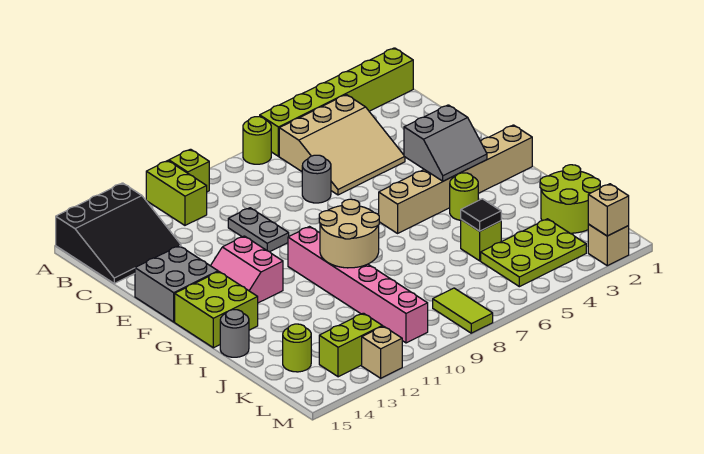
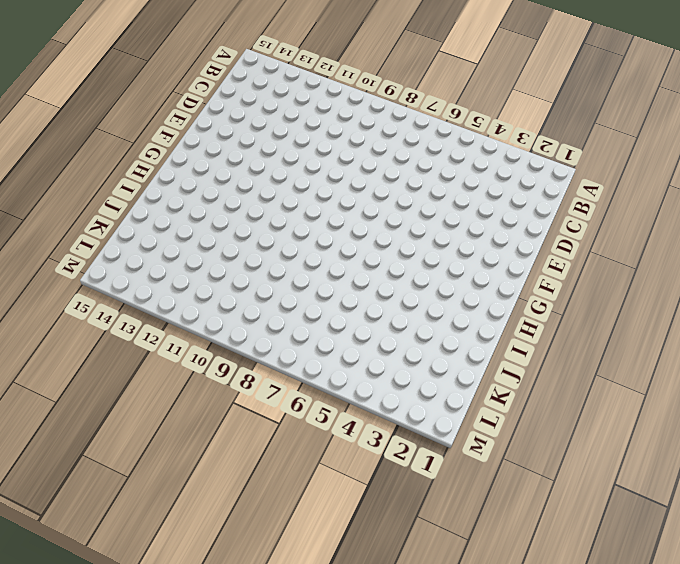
none -> lime brick A1:A6 level 1
none -> lime round brick A7 level 1
none -> lime brick A10 level 1

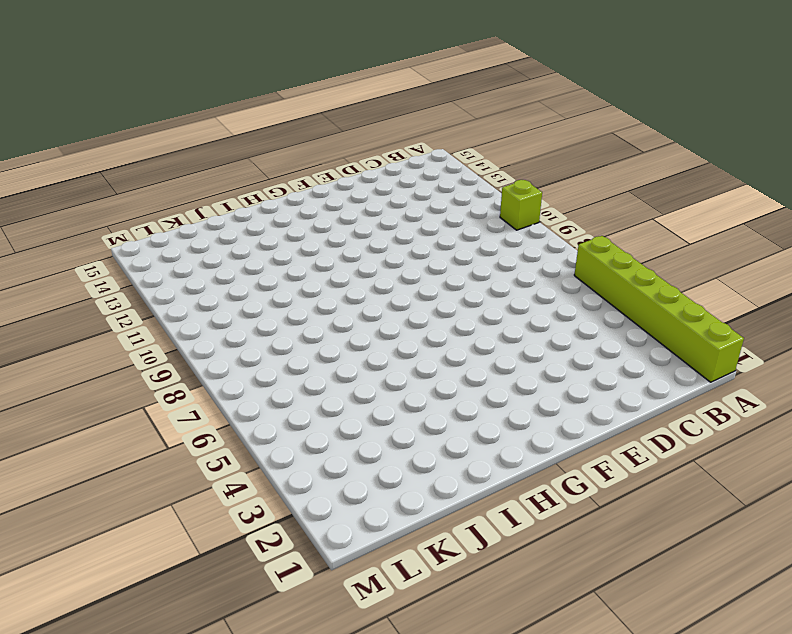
none -> lime round brick A7 level 1
none -> lime brick A11:B11 level 1
none -> black slope A13:C15 level 1 top A

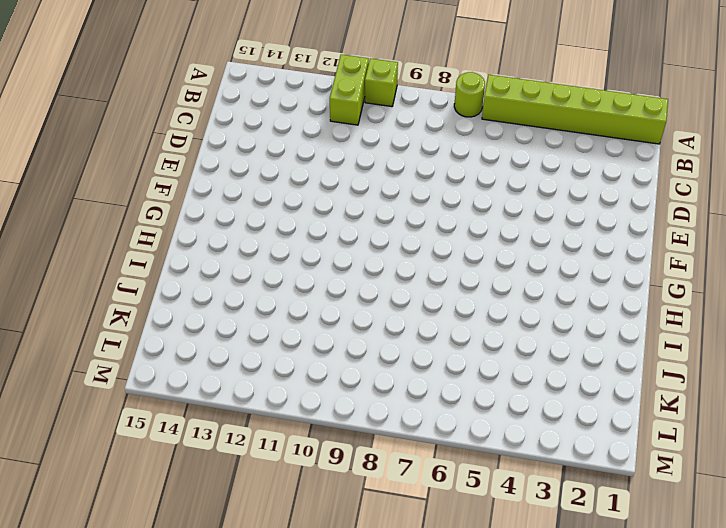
none -> black slope A13:C15 level 1 top A
none -> tan slope B4:D6 level 1 top B
none -> grey round brick D7 level 1

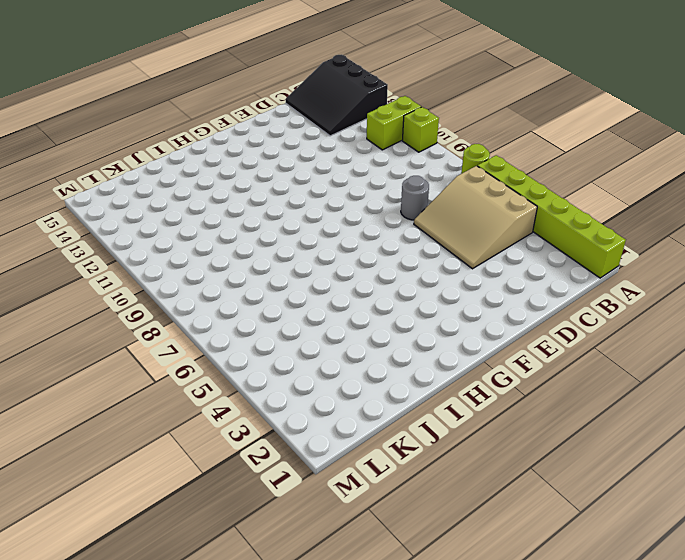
none -> grey plate D10:E10 level 1
none -> grey brick E14:F15 level 1
none -> pink slope F12:G13 level 1 top 12

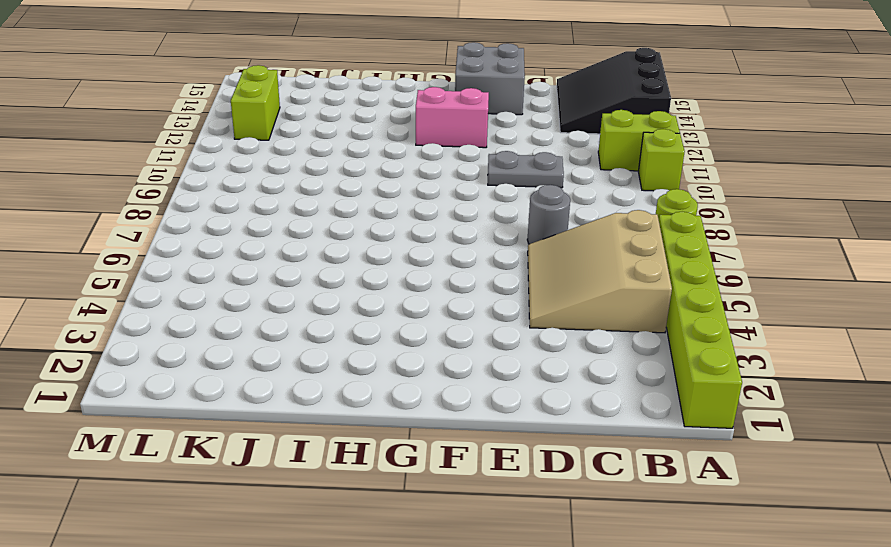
none -> tan brick G1:G6 level 1
none -> pink brick G10:L10 level 1
none -> lime brick G14:H15 level 1

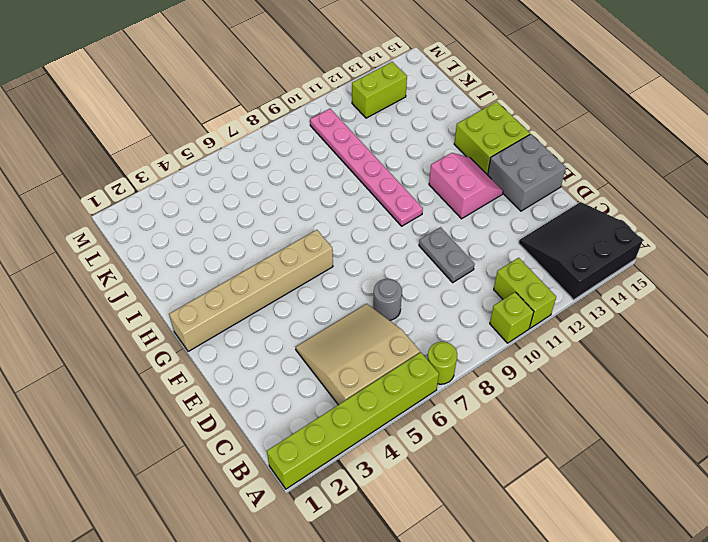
pink plate G10:L10 level 1 -> pink brick G10:L10 level 1
none -> lime round brick H4 level 1
none -> grey round brick I15 level 1
none -> lime round brick J1:K2 level 1

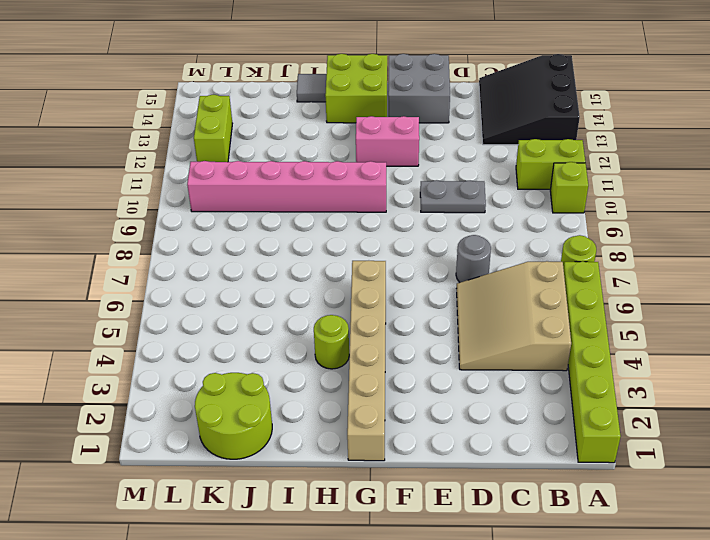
grey tile I15 level 1 -> grey round brick I15 level 1
none -> lime brick J5 level 1
none -> lime plate K3:L5 level 1
none -> lime round brick K14 level 1

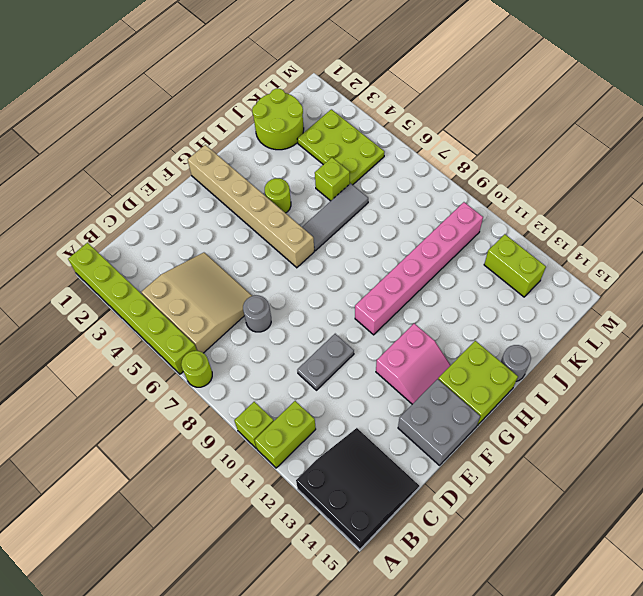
grey tile H6:J6 level 1 -> none
none -> lime round brick K14 level 1
none -> lime tile L8:M8 level 1
none -> tan brick M2 level 1

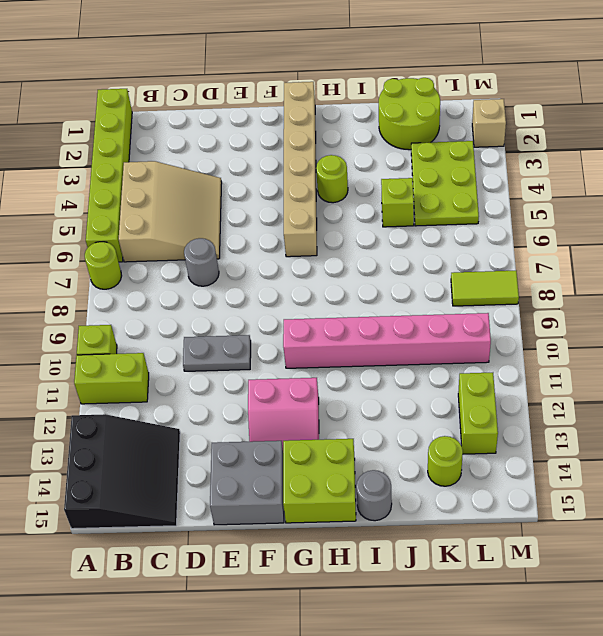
none -> tan brick M12 level 1
none -> grey slope F3:G4 level 2 top F
none -> tan round brick H9:I10 level 2

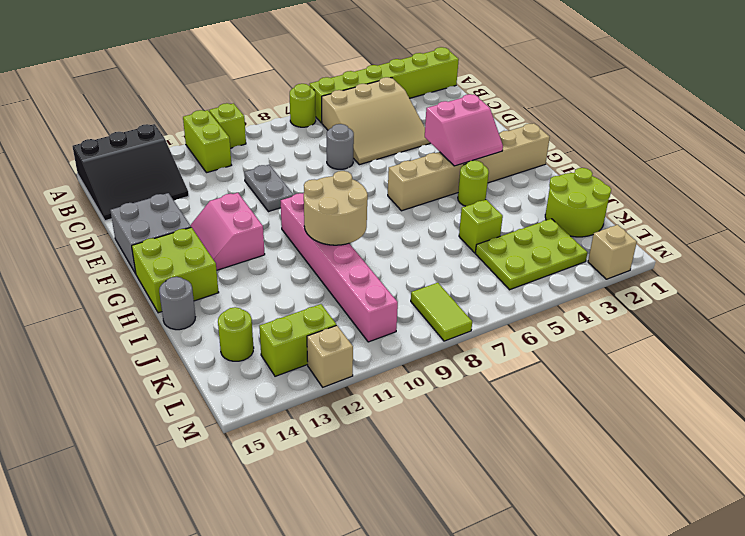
pink slope F3:G4 level 2 top F -> grey slope F3:G4 level 2 top F
none -> black tile J5 level 2
none -> tan brick M2 level 2

